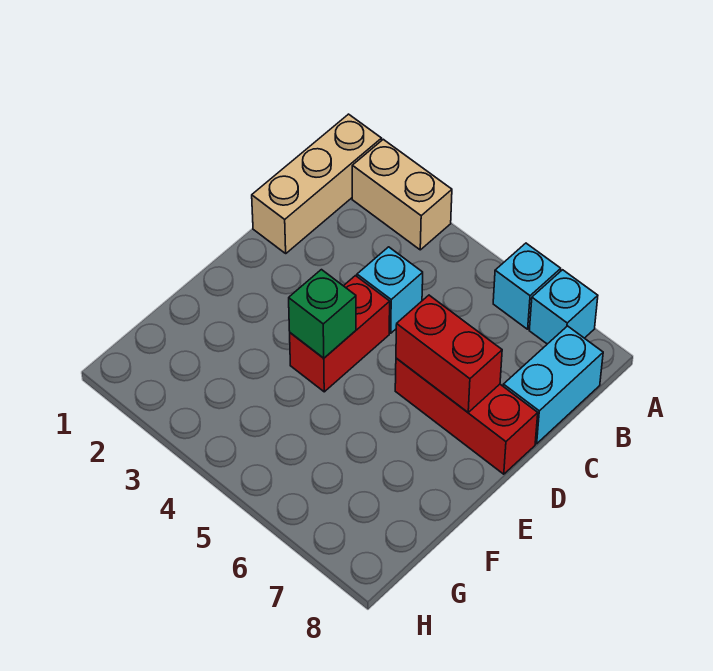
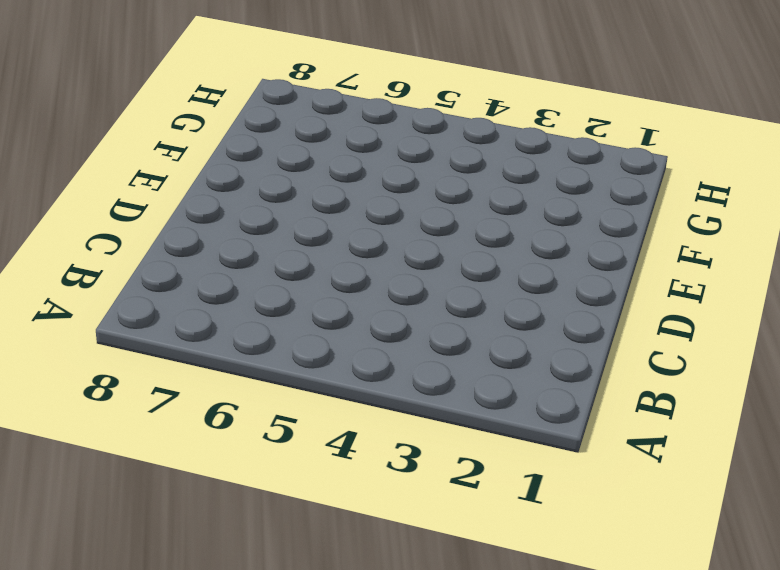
none -> tan brick A1:C1 level 1
none -> tan brick A2:A3 level 1

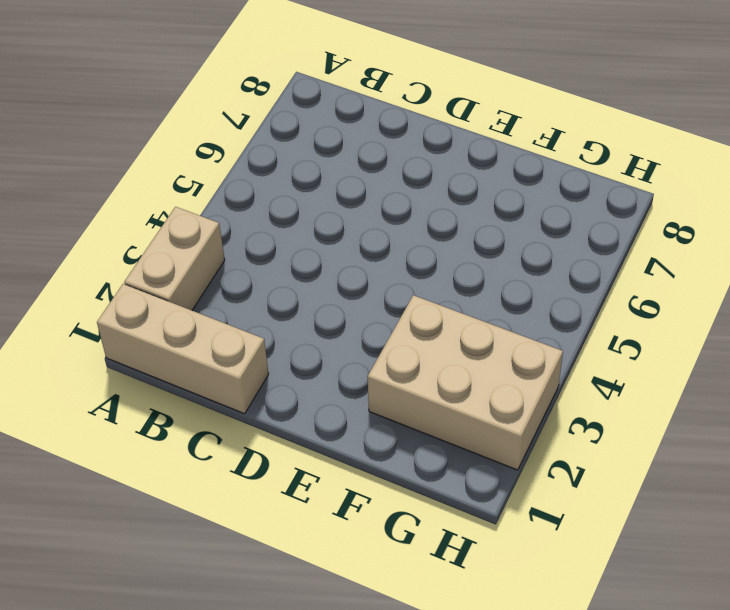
tan brick F2:H3 level 1 -> none
none -> cyan brick A6 level 1
none -> cyan brick A7 level 1

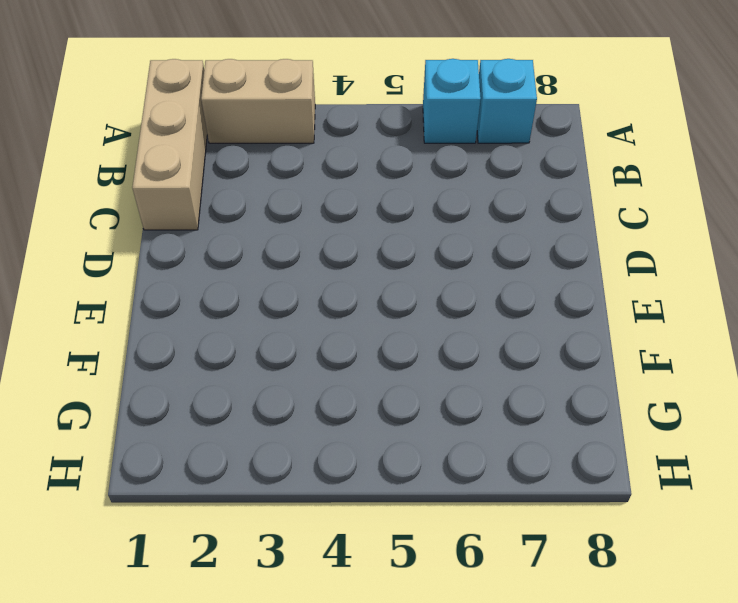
none -> cyan brick B8:C8 level 1
none -> cyan brick C4 level 1

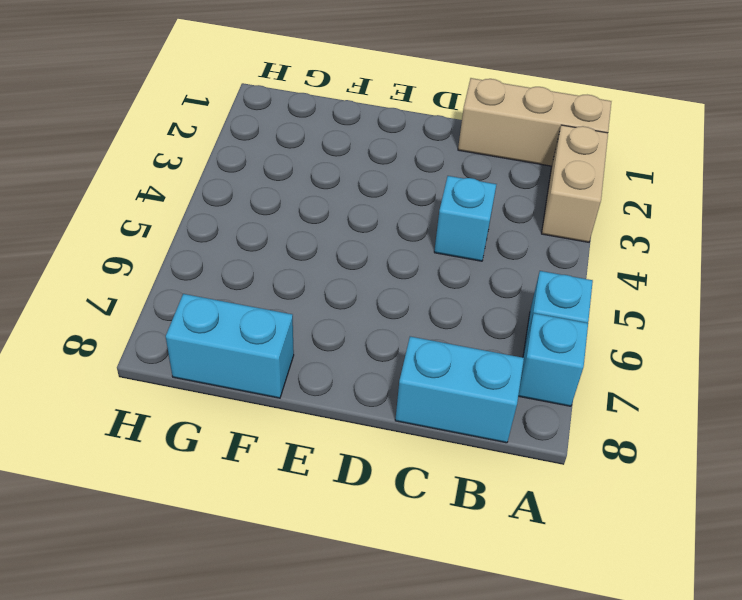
cyan brick F8:G8 level 1 -> none
none -> red brick D4:E4 level 1
none -> red brick D6:D8 level 1

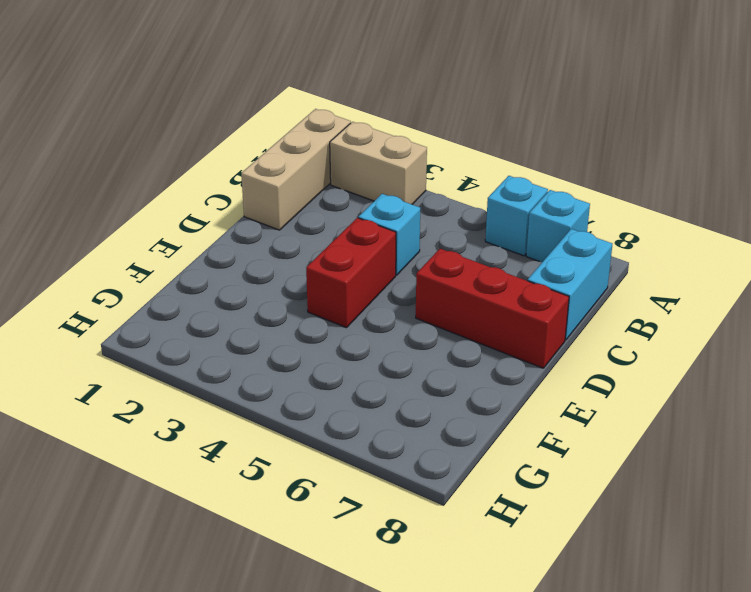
none -> red brick D6:D7 level 2
none -> green brick E4 level 2

